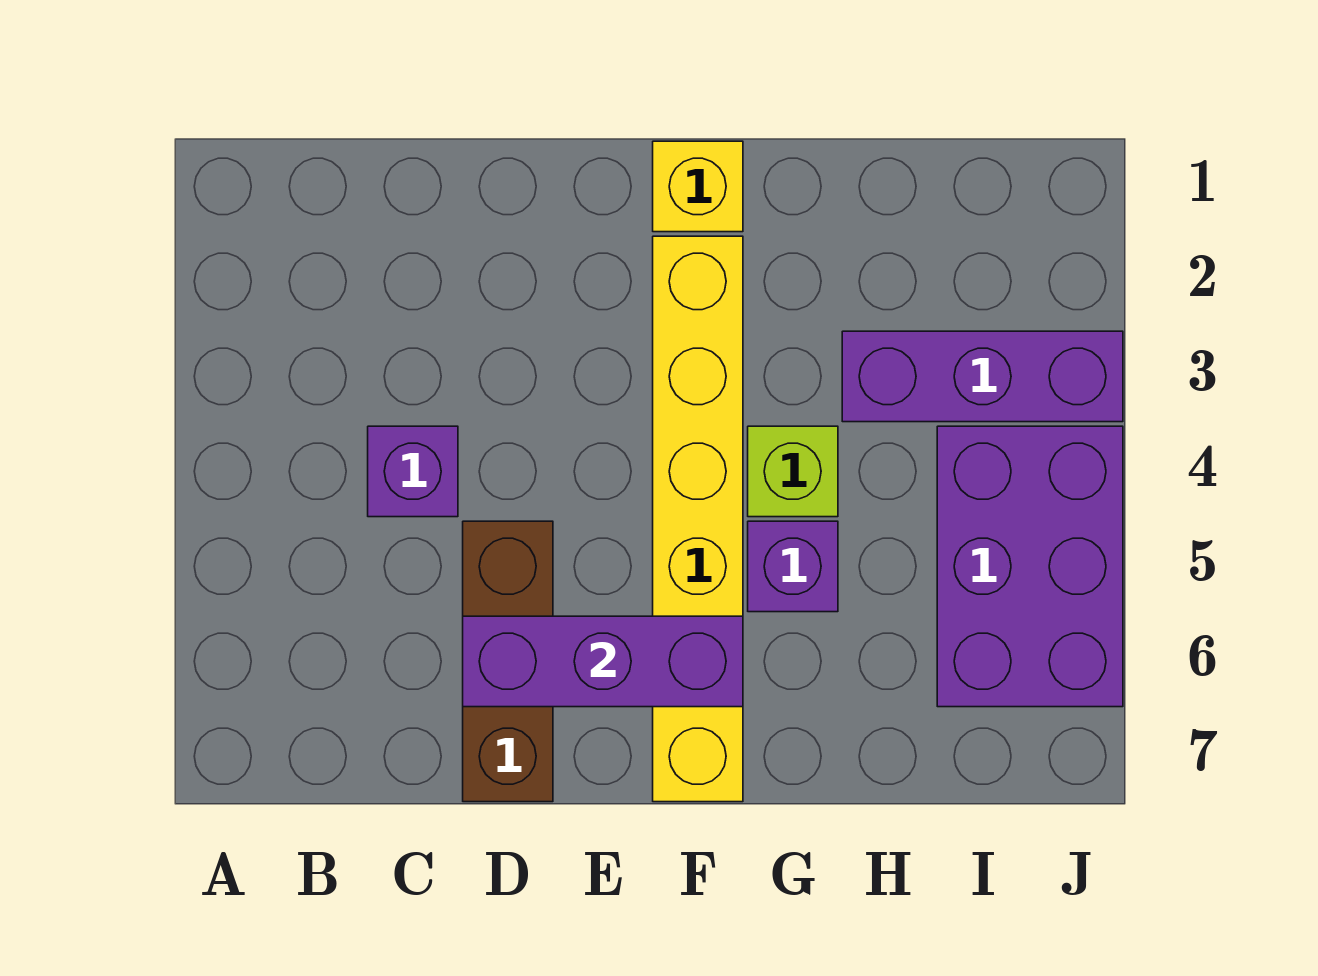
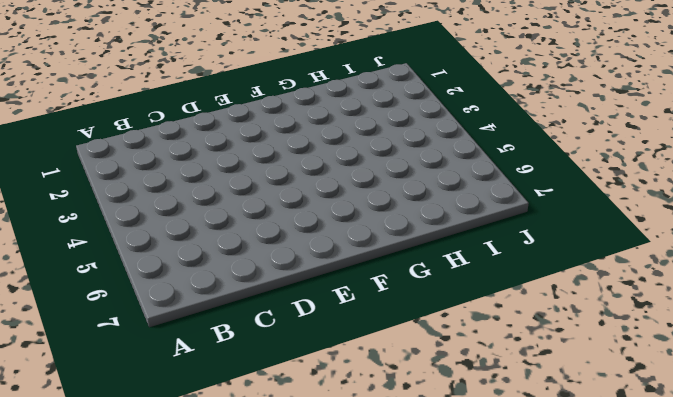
none -> purple brick C4 level 1
none -> brown brick D5:D7 level 1

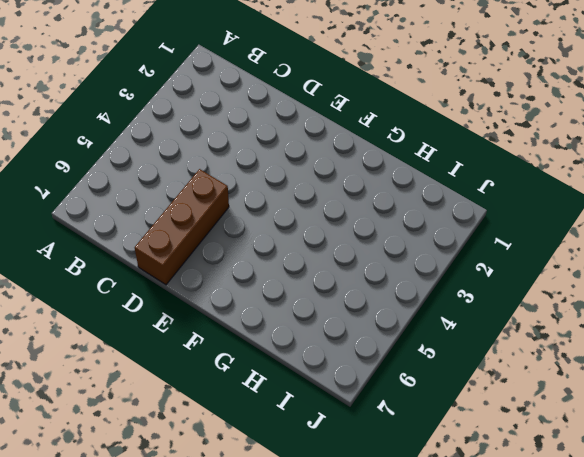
none -> purple brick C4 level 1
none -> yellow brick F1 level 1

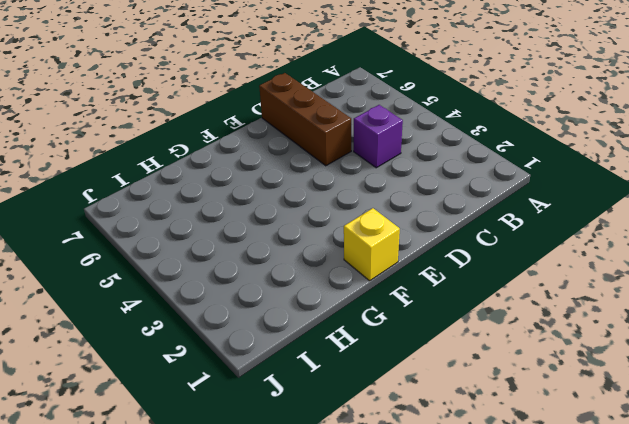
none -> yellow brick F2:F7 level 1
none -> lime brick G4 level 1

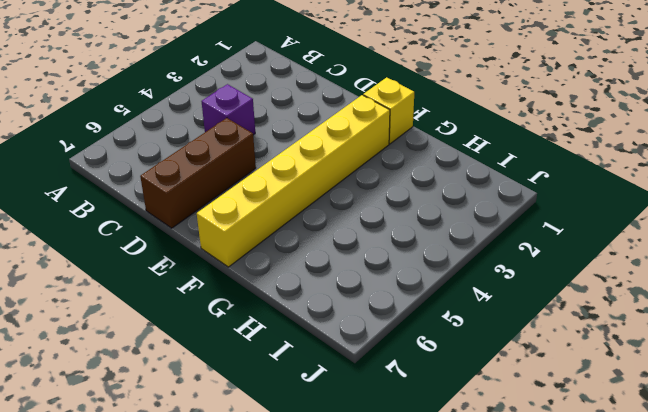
none -> lime brick G4 level 1
none -> purple brick G5 level 1

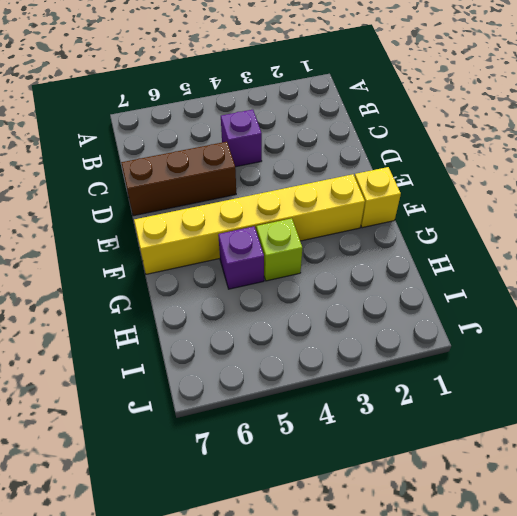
none -> purple brick H3:J3 level 1
none -> purple brick I4:J6 level 1

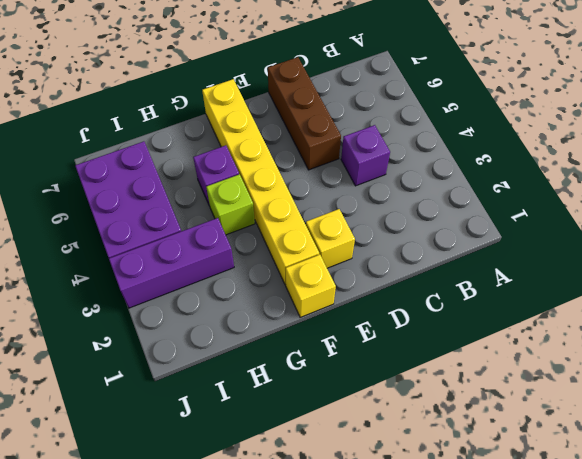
yellow brick E2 level 1 -> none
none -> purple brick D6:F6 level 2

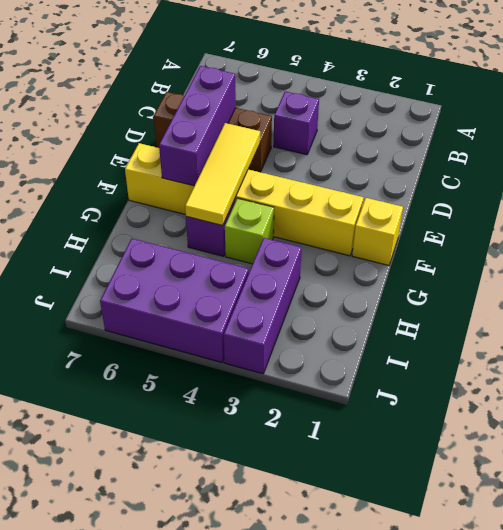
yellow tile E5:G5 level 2 -> none

